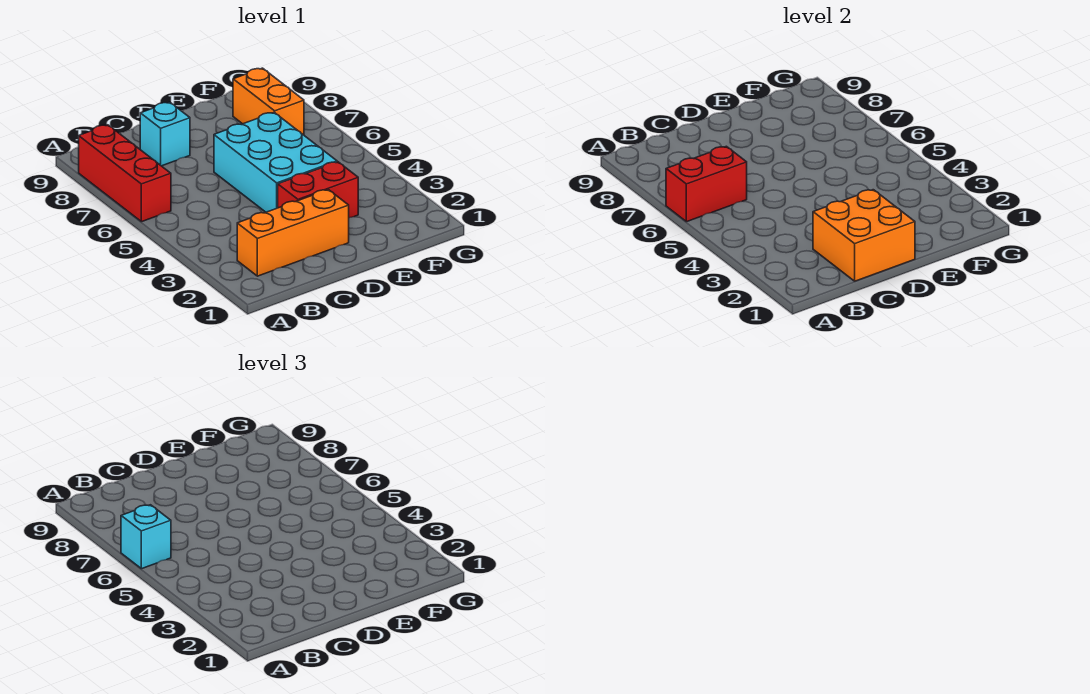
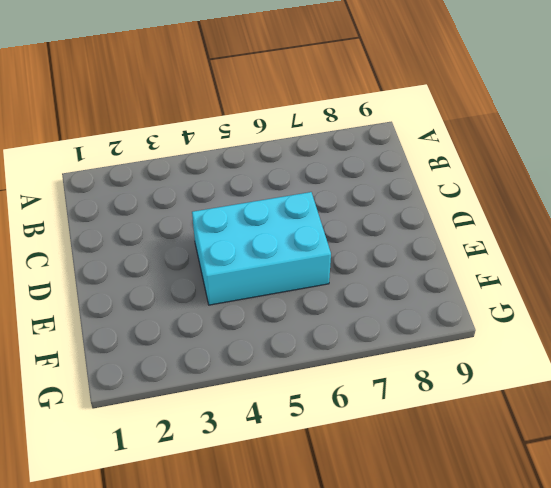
none -> red brick A6:A8 level 1
none -> orange brick B2:D2 level 1

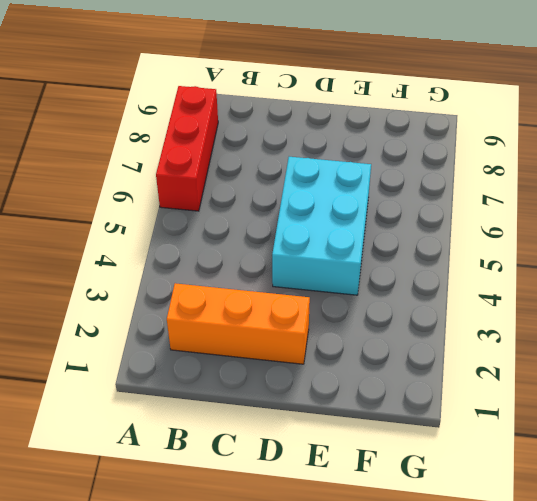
none -> cyan brick C8 level 1
none -> red brick D3:E3 level 1

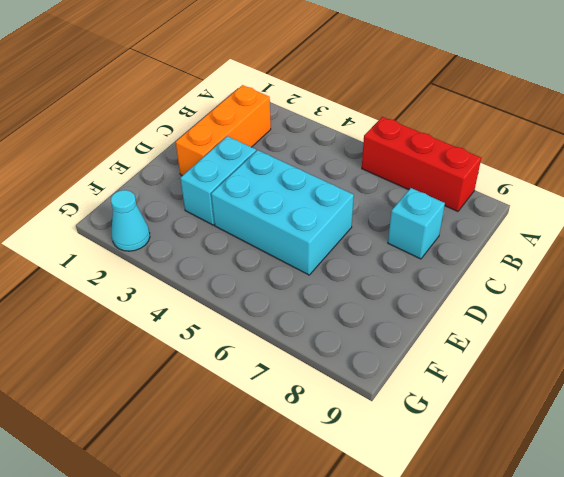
cyan brick D3:E3 level 1 -> red brick D3:E3 level 1
cyan cone G2 level 1 -> none
none -> orange brick F7:F8 level 1
none -> red brick A6:B6 level 2

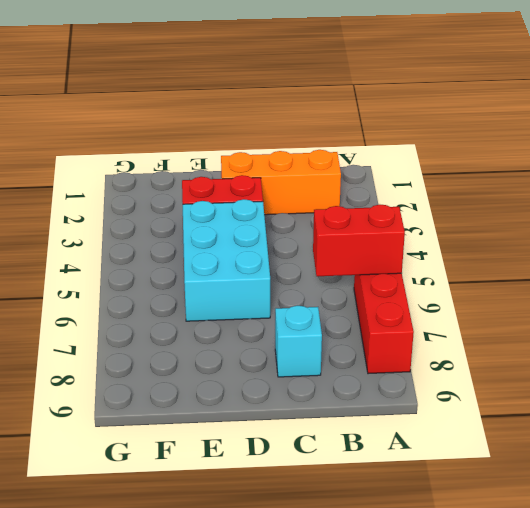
none -> orange brick F7:F8 level 1
none -> orange brick C1:D2 level 2

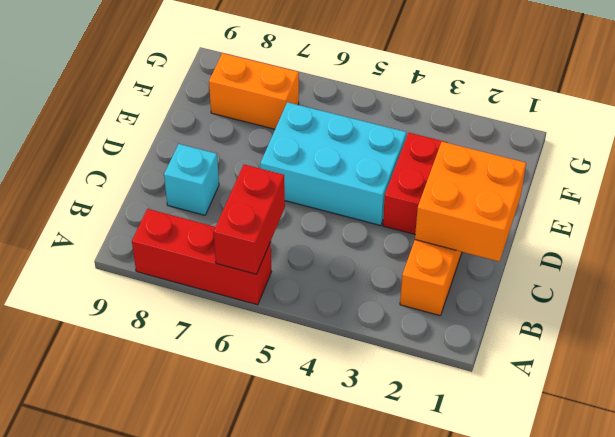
none -> cyan brick A6 level 3

